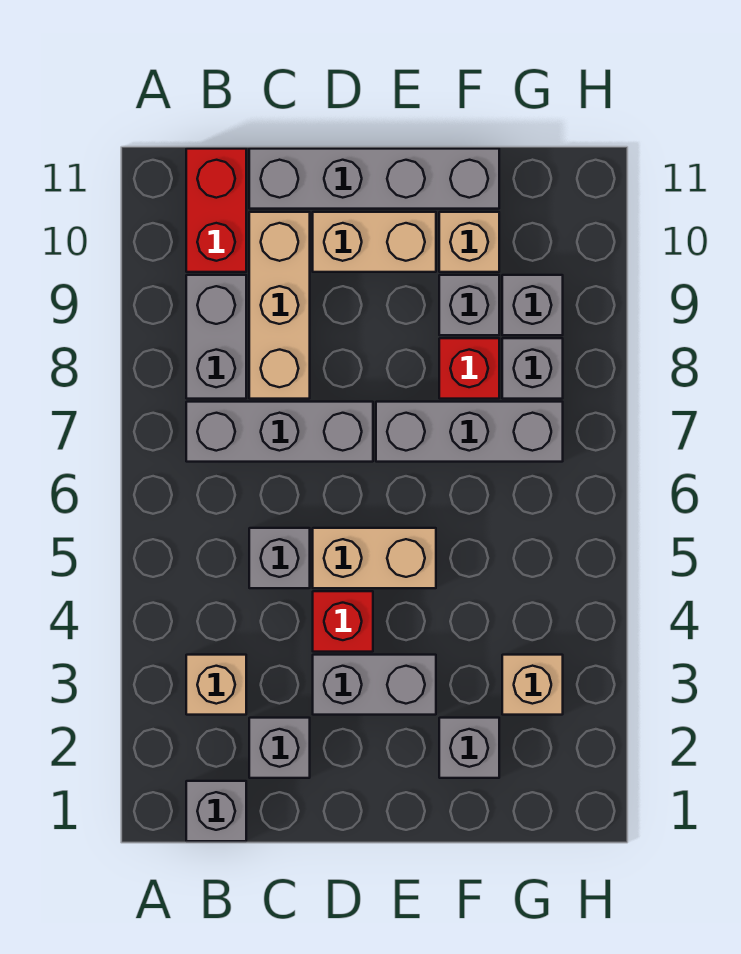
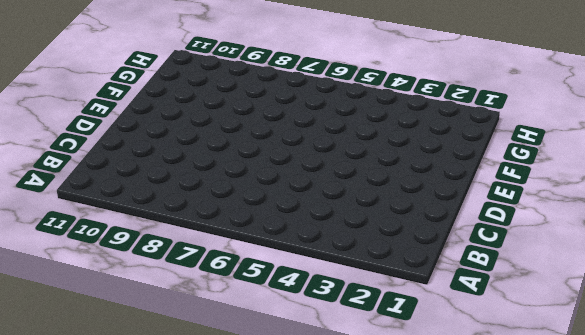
none -> grey brick B1 level 1
none -> tan brick B3 level 1
none -> grey brick B7:D7 level 1

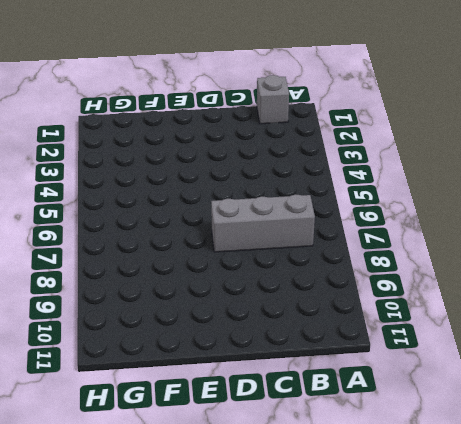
none -> tan brick B3 level 1
none -> grey brick B8:B9 level 1
none -> red brick B10:B11 level 1

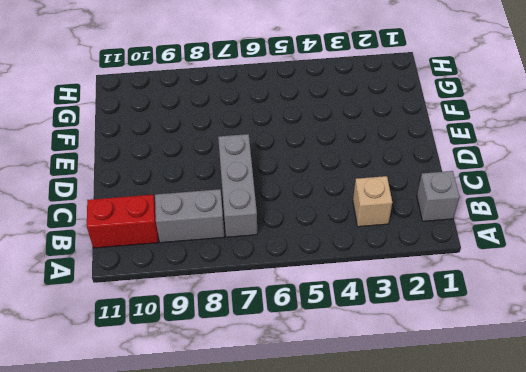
none -> grey brick C2 level 1
none -> grey brick C5 level 1
none -> tan brick C8:C10 level 1

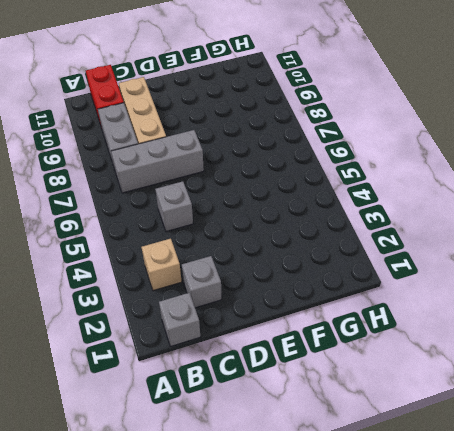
none -> grey brick C11:F11 level 1
none -> grey brick D3:E3 level 1
none -> red brick D4 level 1

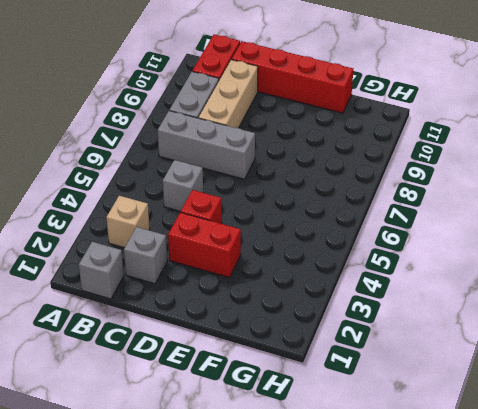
red brick C11:F11 level 1 -> grey brick C11:F11 level 1
red brick D3:E3 level 1 -> grey brick D3:E3 level 1
none -> tan brick D5:E5 level 1
none -> tan brick D10:E10 level 1
none -> grey brick E7:G7 level 1

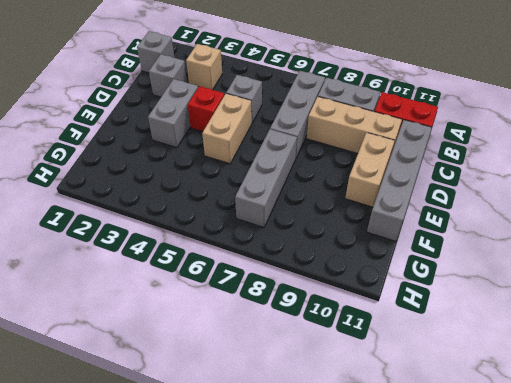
none -> grey brick F2 level 1
none -> red brick F8 level 1
none -> grey brick F9 level 1

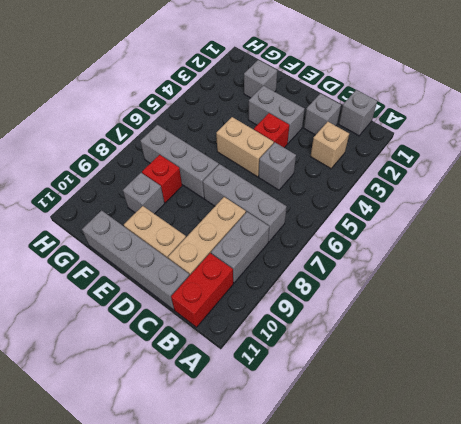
none -> tan brick F10 level 1
none -> tan brick G3 level 1
none -> grey brick G8 level 1

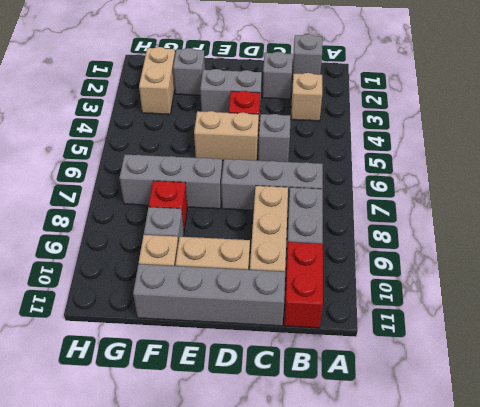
tan brick G2:G3 level 1 -> tan brick G3 level 1
none -> grey brick G8 level 1
none -> grey brick G9 level 1

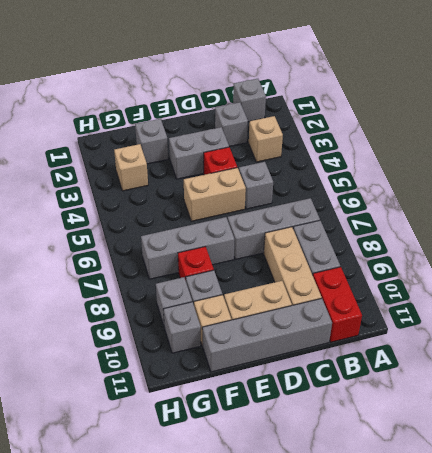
grey brick G10 level 1 -> grey brick G8 level 1

